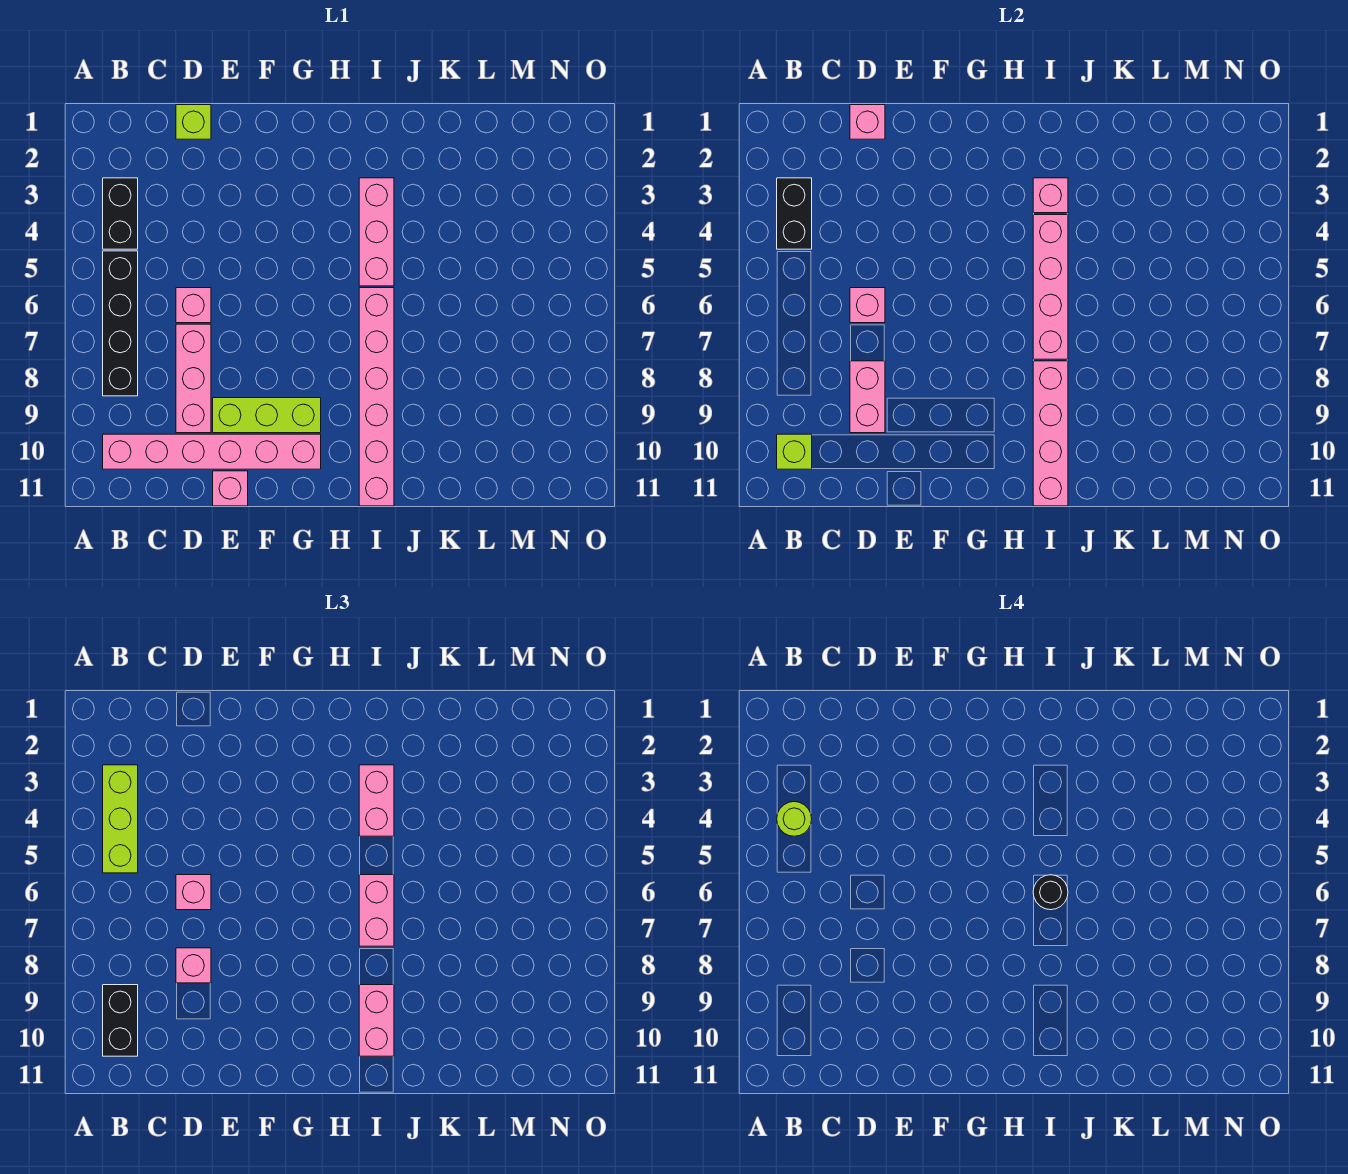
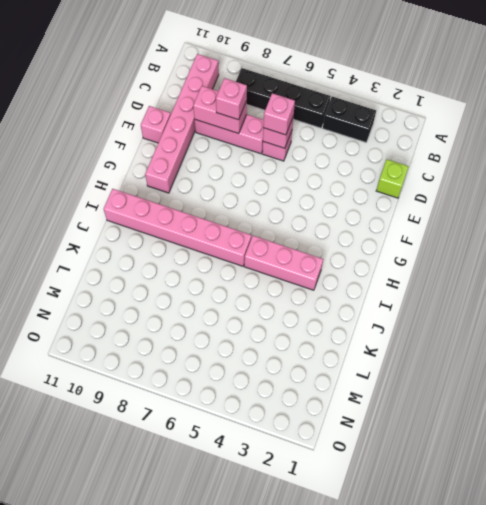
none -> lime brick E9:G9 level 1
none -> black brick B3:B4 level 2
none -> lime brick B10 level 2

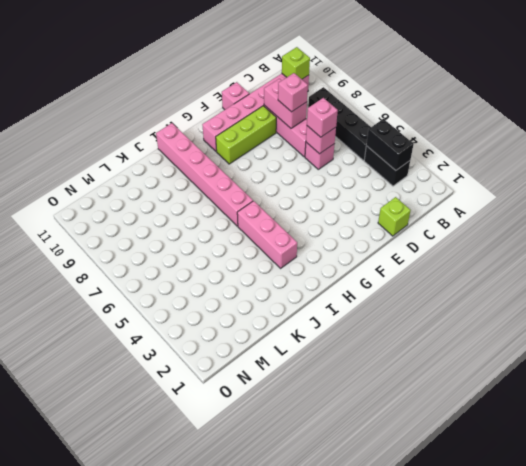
none -> pink brick D1 level 2
none -> pink brick I3 level 2
none -> pink brick I4:I7 level 2

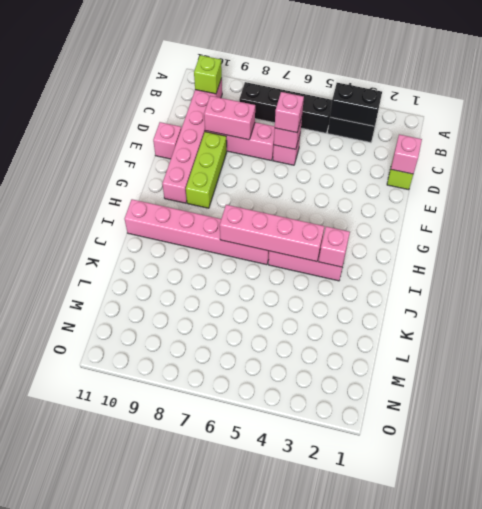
none -> pink brick I8:I11 level 2
none -> lime brick B3:B5 level 3
none -> black brick B9:B10 level 3

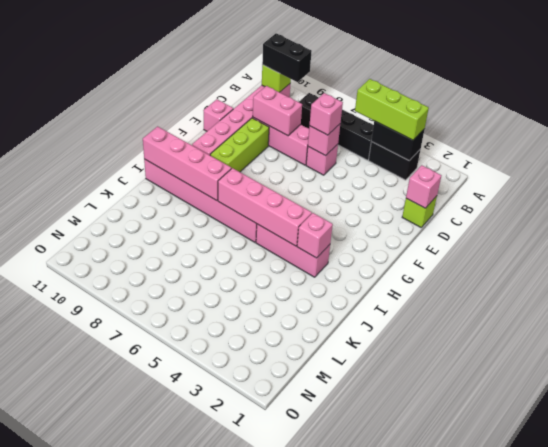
none -> pink brick D8 level 3
none -> pink brick I3:I4 level 3
none -> pink brick I6:I7 level 3

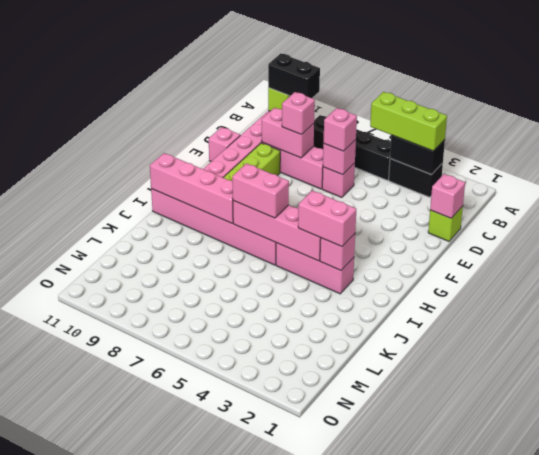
none -> pink brick I9:I10 level 3
none -> lime round brick B4 level 4
none -> black round brick I6 level 4

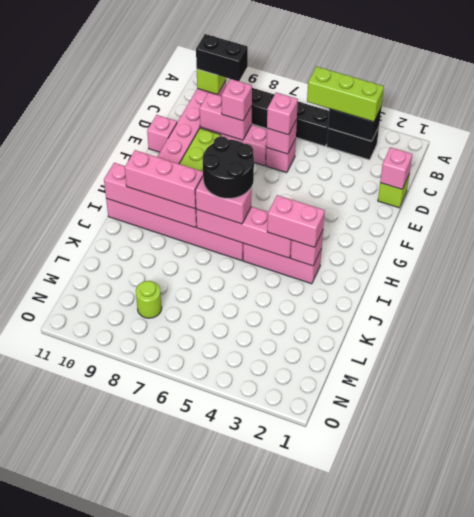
black round brick H6:I7 level 4 -> black round brick I6 level 4
pink brick I8:I10 level 3 -> pink brick I9:I10 level 3
lime round brick M8 level 1 -> lime round brick B4 level 4

